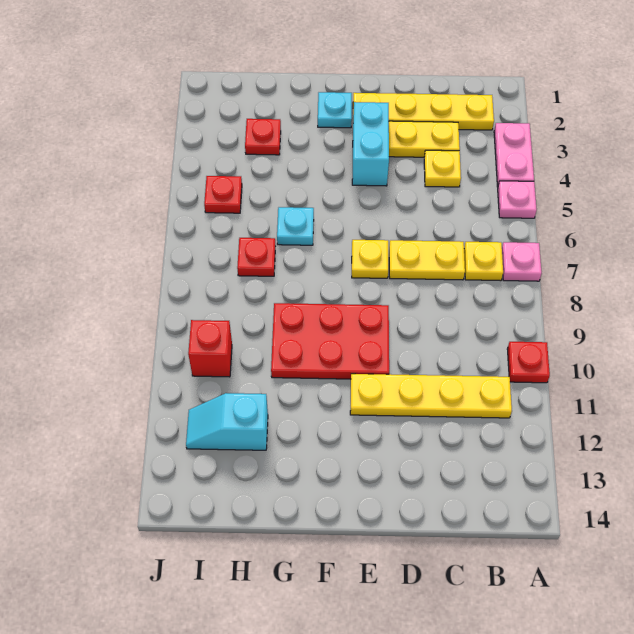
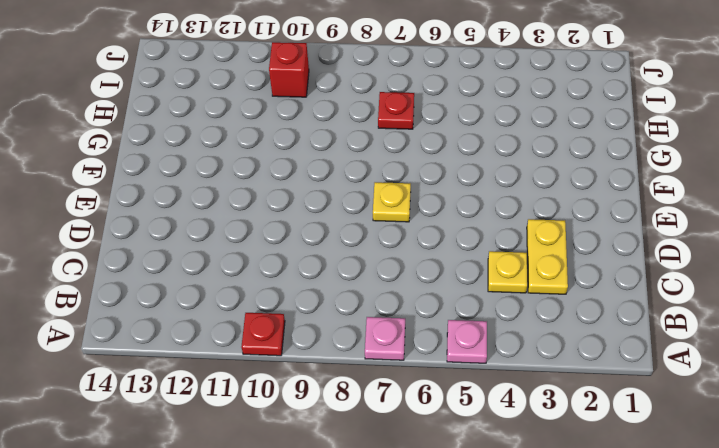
none -> pink plate A3:A4 level 1
none -> yellow plate B2:E2 level 1
none -> yellow plate B7 level 1

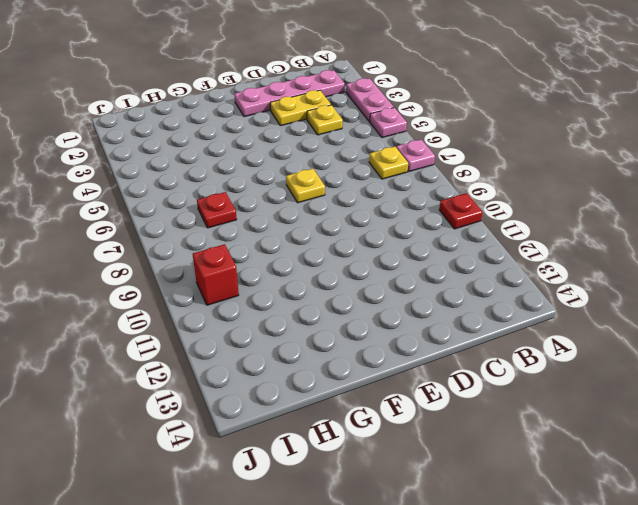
pink plate B2:E2 level 1 -> yellow plate B2:E2 level 1
none -> yellow plate B11:E11 level 1
none -> yellow plate C7:D7 level 1
none -> cyan brick E3:E4 level 1

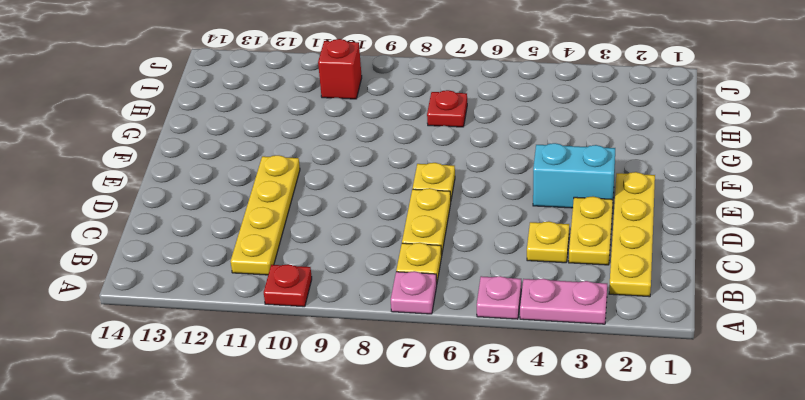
none -> red plate E9:G10 level 1
none -> cyan plate F2 level 1
none -> cyan plate G6 level 1

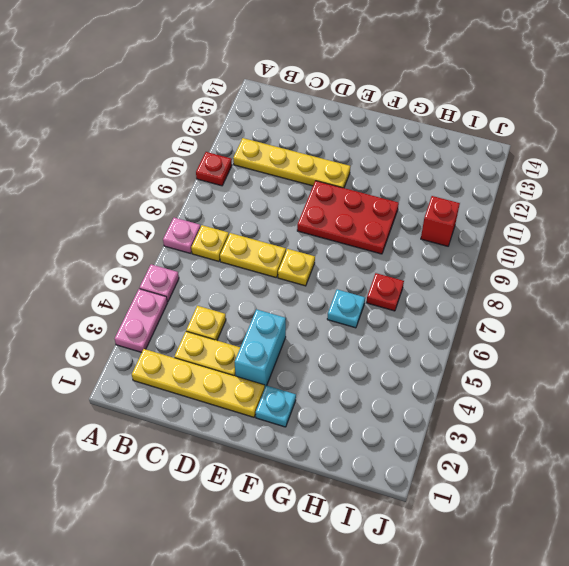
none -> red plate H3 level 1
none -> cyan slope H12:I12 level 1 top H
none -> red plate I5 level 1

